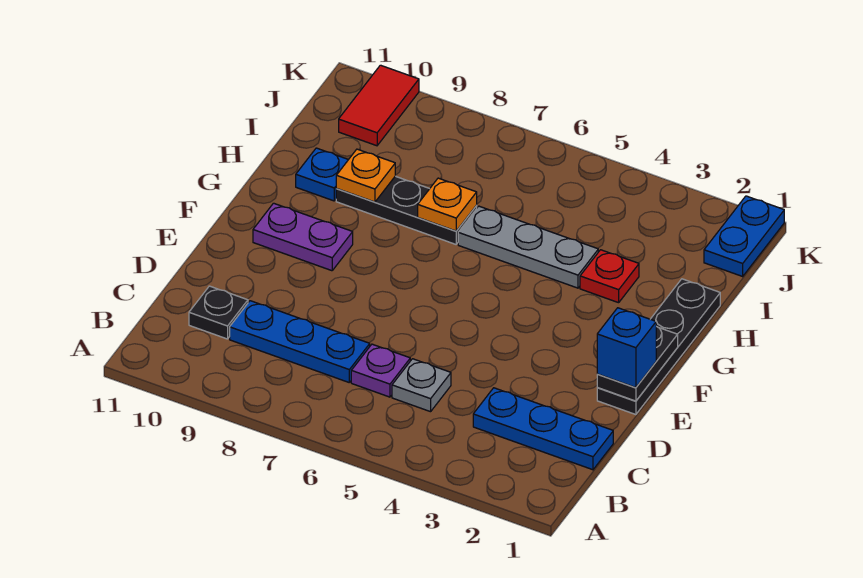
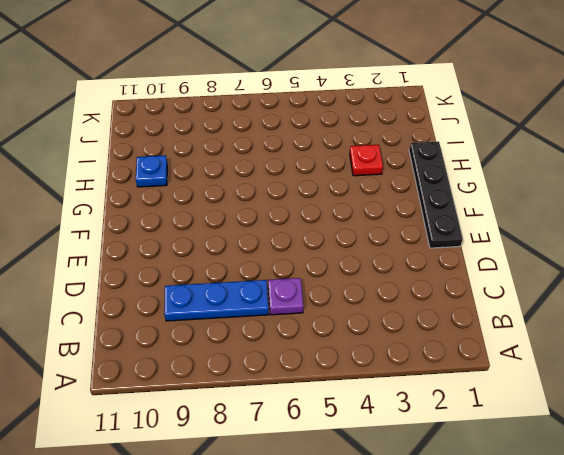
none -> blue plate C1:C3 level 1
none -> grey plate C5 level 1
none -> black plate C10 level 1

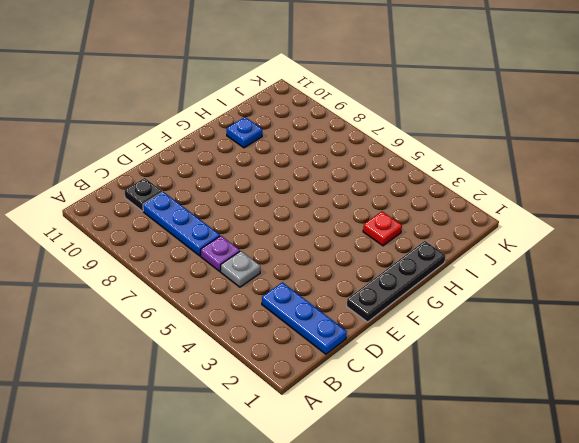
none -> purple plate F9:F10 level 1
none -> grey plate H4:H6 level 1
none -> black plate H7:H9 level 1

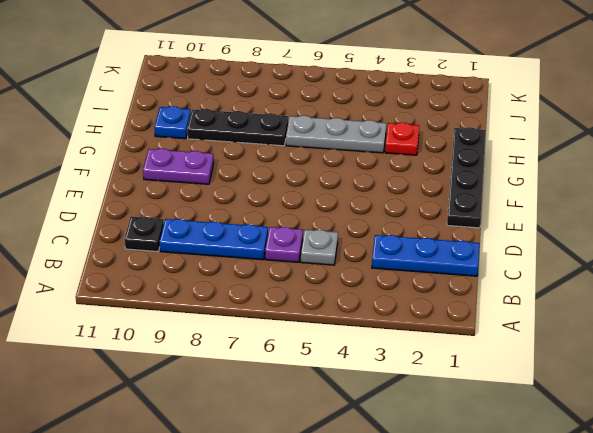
none -> blue plate J1:K1 level 1
none -> red tile J10:K10 level 1
none -> black plate E1:F1 level 2

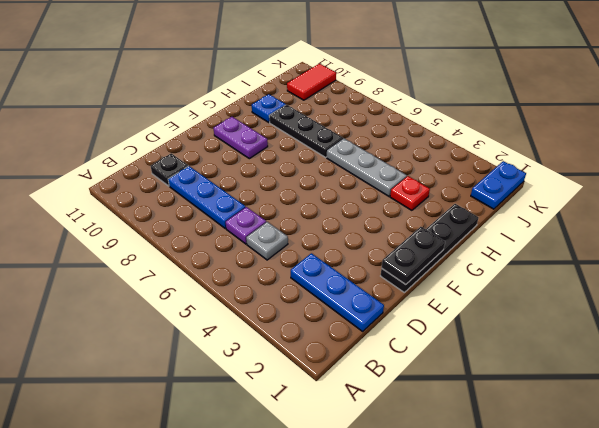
none -> orange plate H7 level 2
none -> orange plate H9 level 2
none -> blue brick E1 level 3

